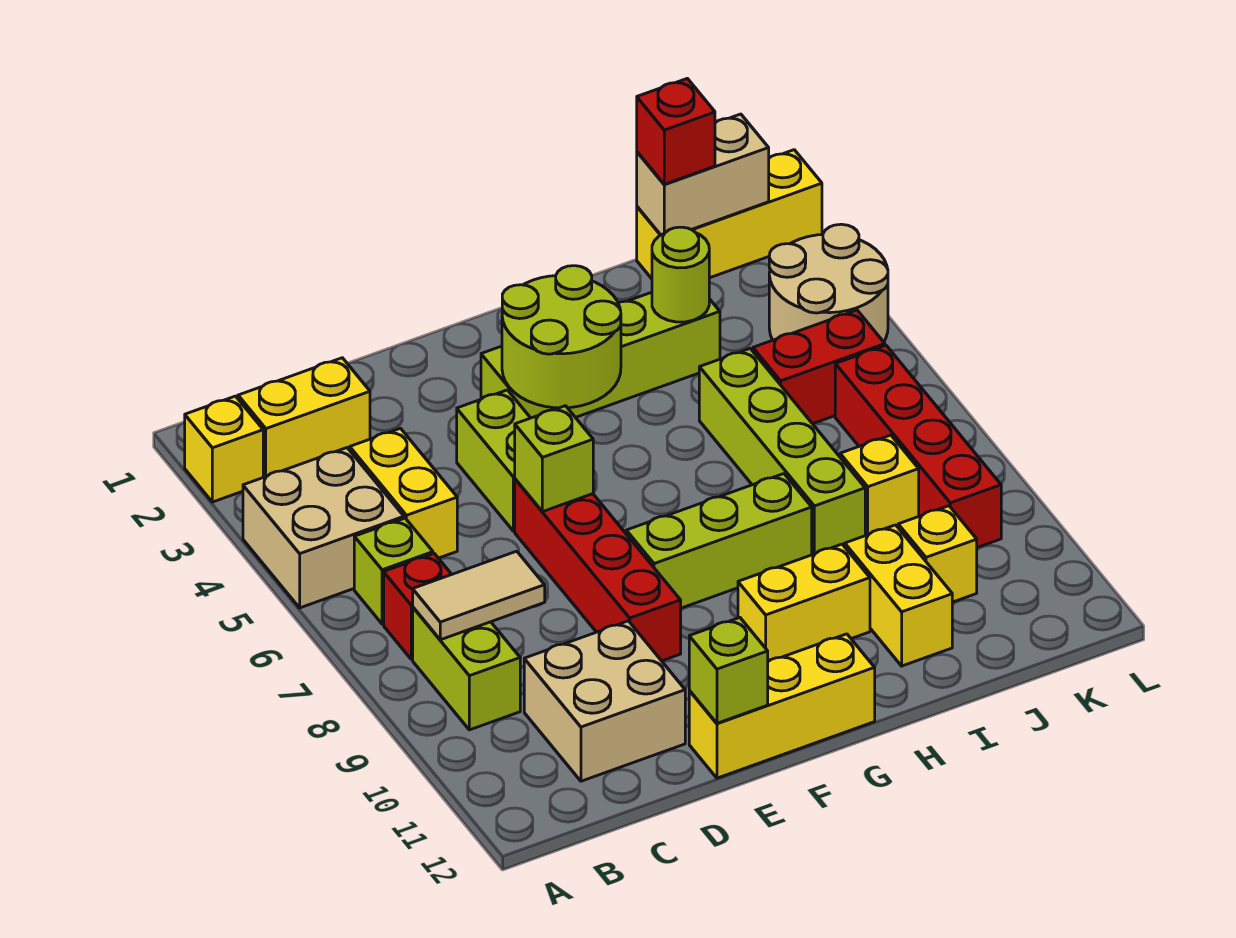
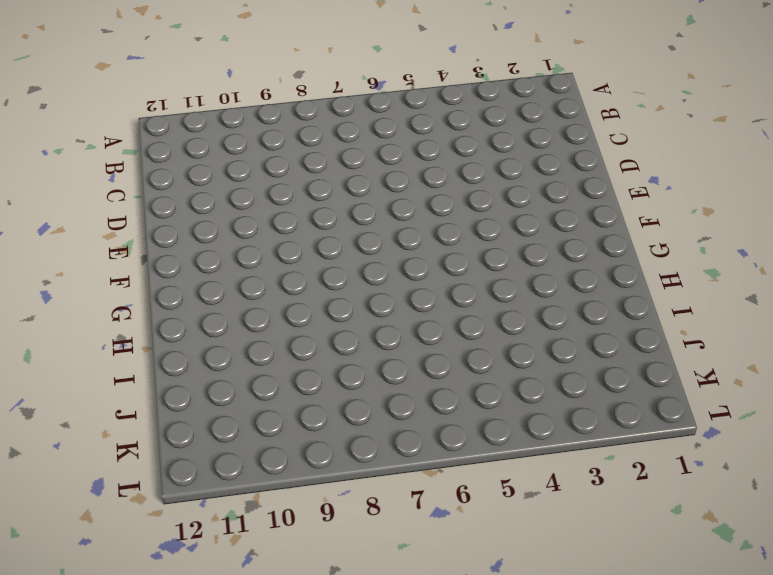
none -> yellow brick A2 level 1
none -> tan brick A4:B5 level 1
none -> yellow brick B2:C2 level 1

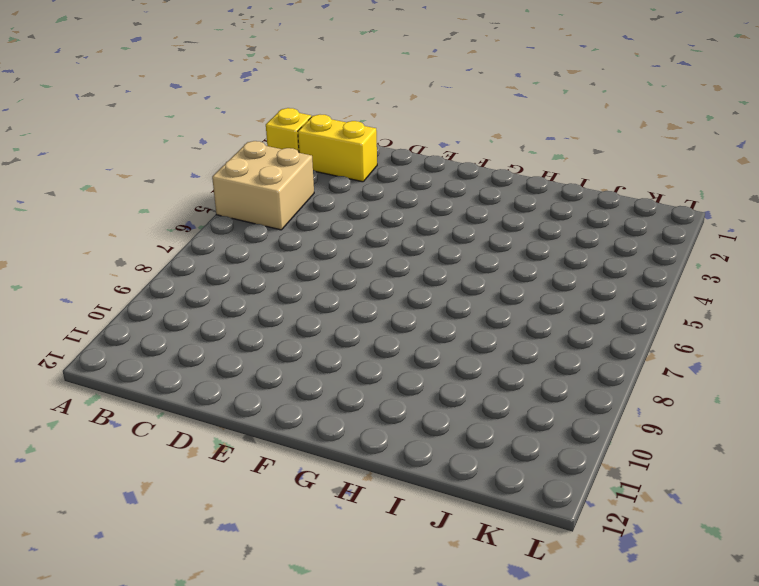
none -> lime brick B6 level 1
none -> red brick B7 level 1
none -> lime brick B8:B9 level 1

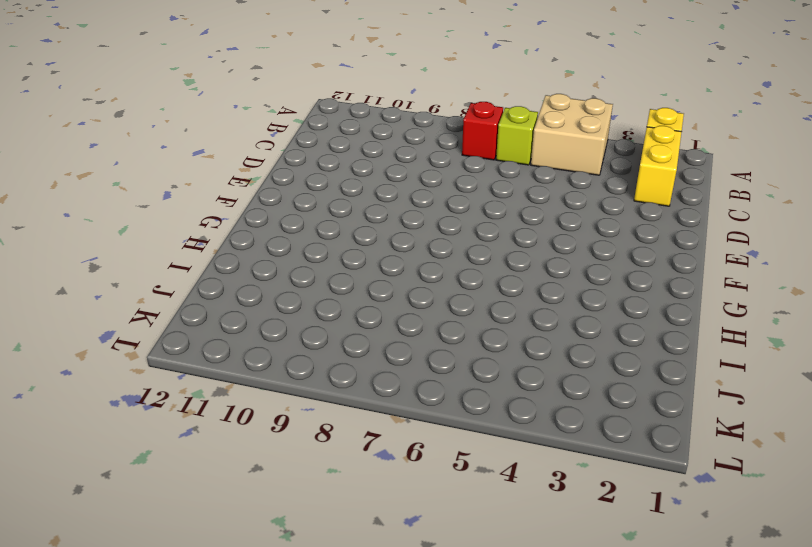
none -> lime brick B8:B9 level 1
none -> yellow brick C4:C5 level 1
none -> tan brick C10:D11 level 1

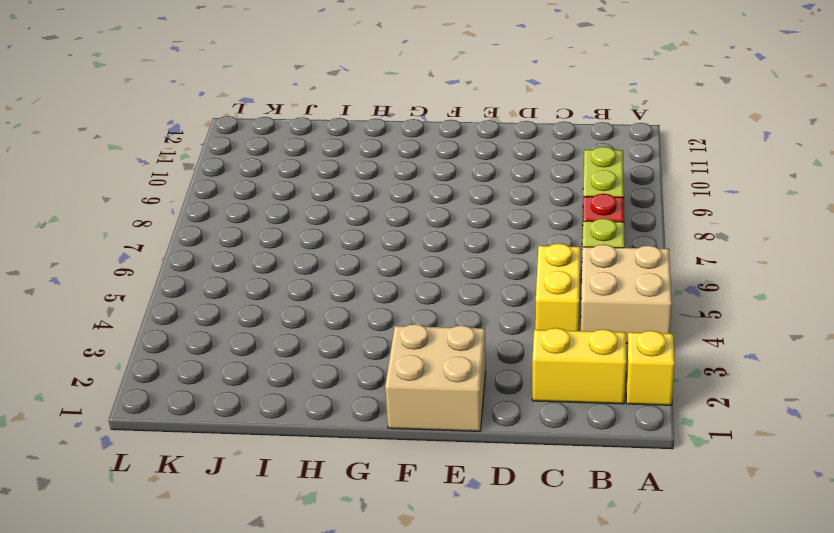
tan brick E1:F2 level 1 -> tan brick C10:D11 level 1
none -> lime brick E4:E5 level 1
none -> red brick E6:E9 level 1
none -> yellow brick E12:G12 level 1

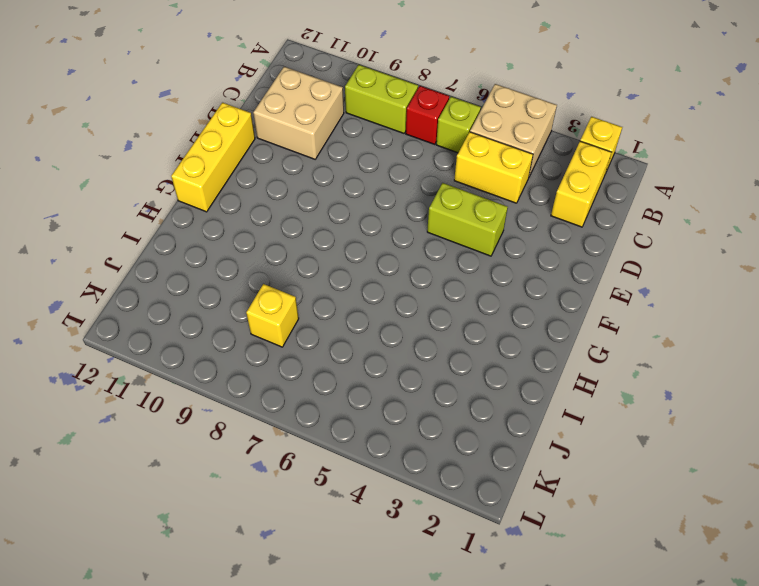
none -> red brick E6:E9 level 1
none -> lime brick F3:I3 level 1
none -> lime brick F8:H8 level 1

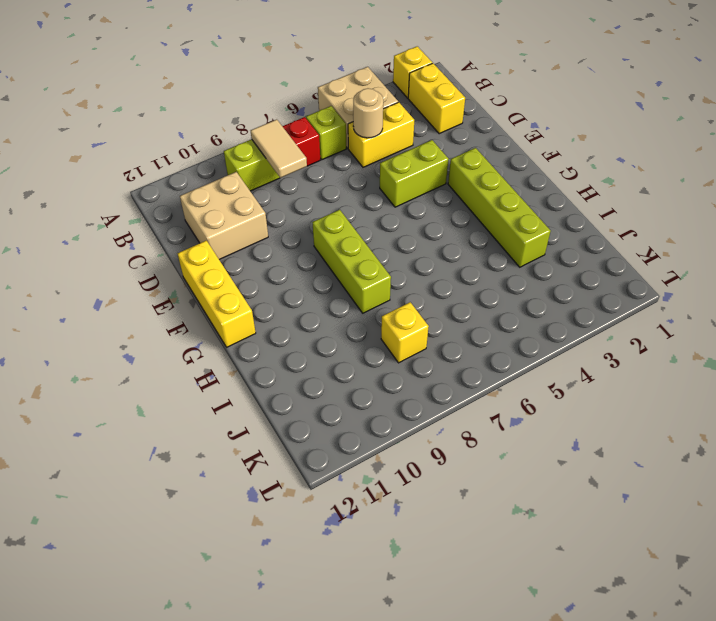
tan round brick C5 level 2 -> none
none -> red brick E6:E9 level 1
none -> yellow brick G10:H10 level 1
none -> lime brick I5:I8 level 1

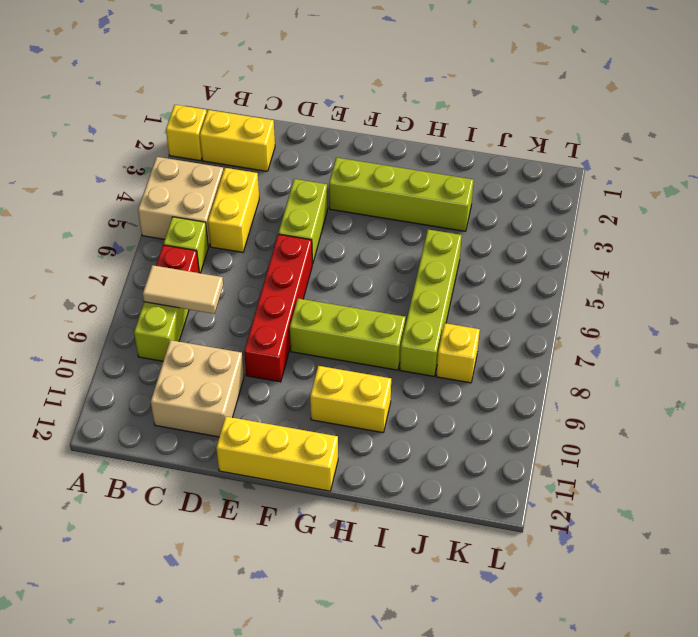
none -> yellow brick I10:I11 level 1
none -> yellow brick J1:L1 level 1
none -> red brick J5:K5 level 1

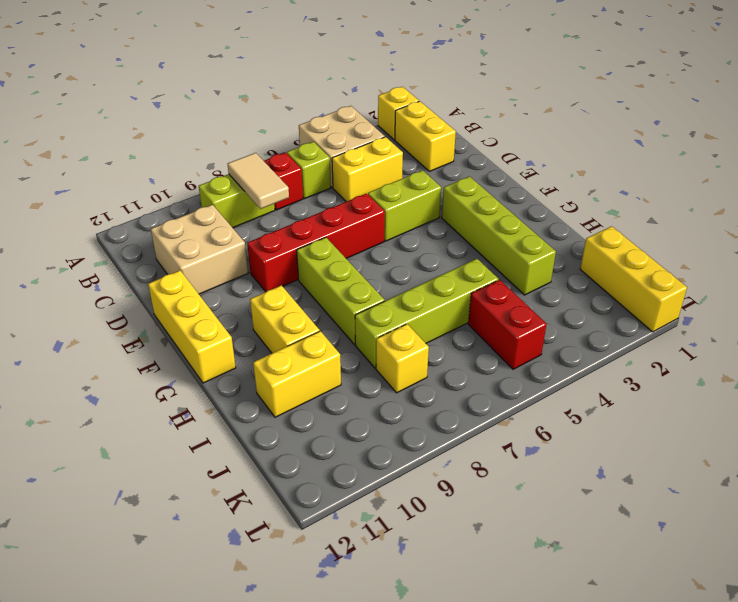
none -> yellow brick J10 level 1
none -> tan round brick K3:L4 level 1
none -> red brick K6:K9 level 1

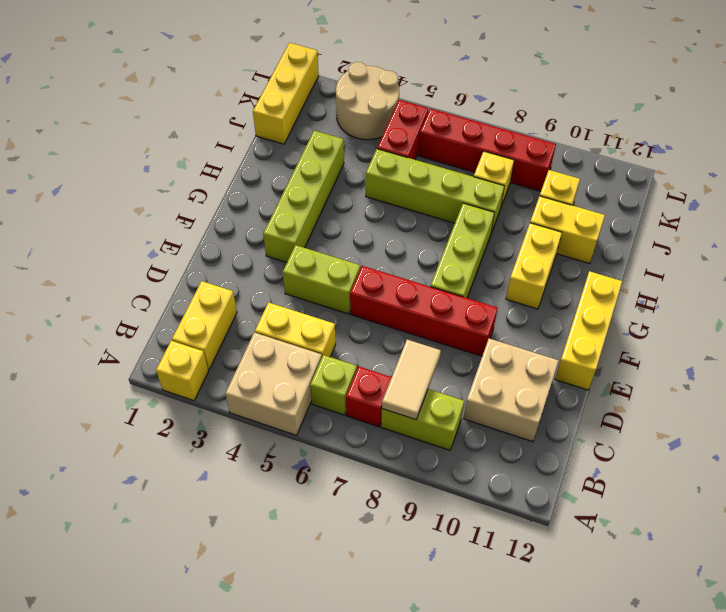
none -> lime brick E6 level 2
none -> lime brick E12 level 2
none -> lime round brick F3:G4 level 2

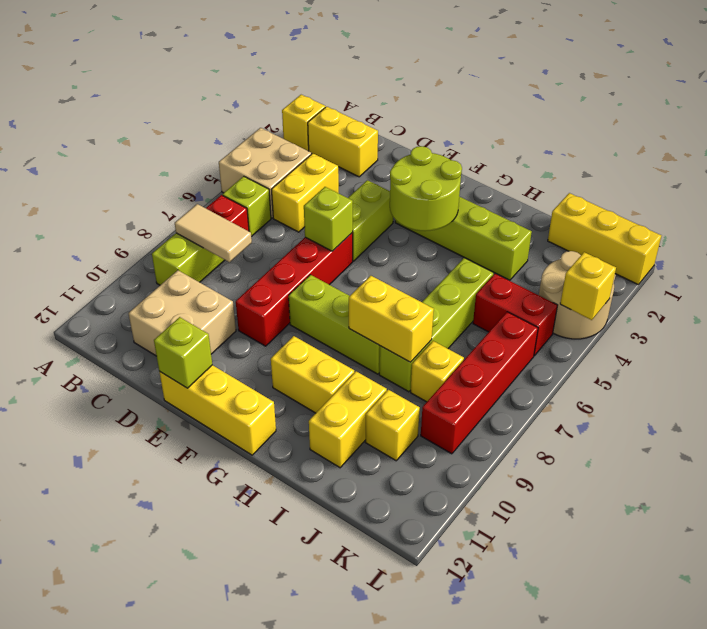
yellow brick H8:I8 level 2 -> none
yellow brick L4 level 2 -> none
none -> lime round brick I3 level 2
none -> tan brick J1:K1 level 2
none -> red brick J1 level 3

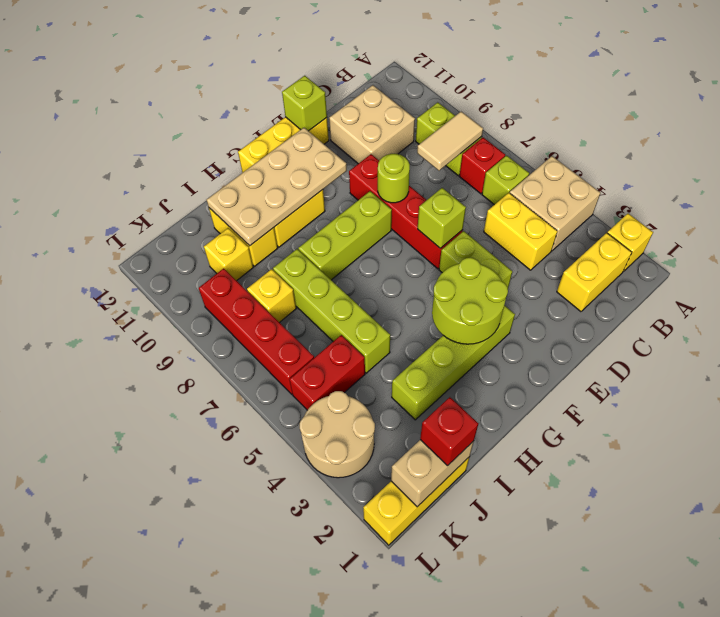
lime round brick E8 level 2 -> lime round brick I3 level 2
tan plate F10:I11 level 2 -> none

